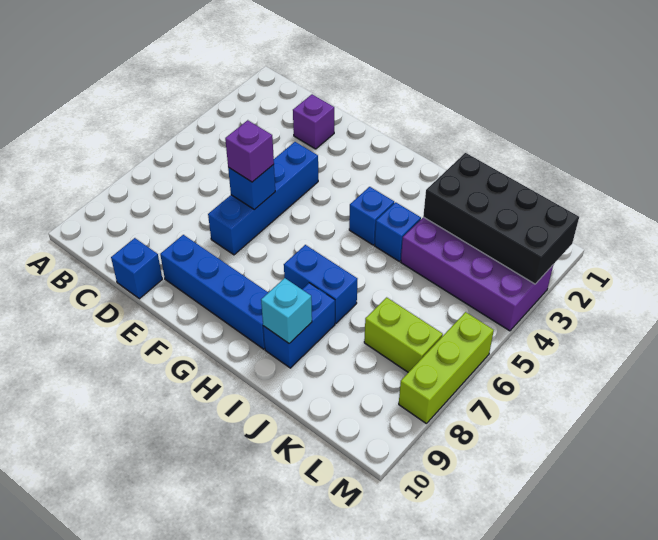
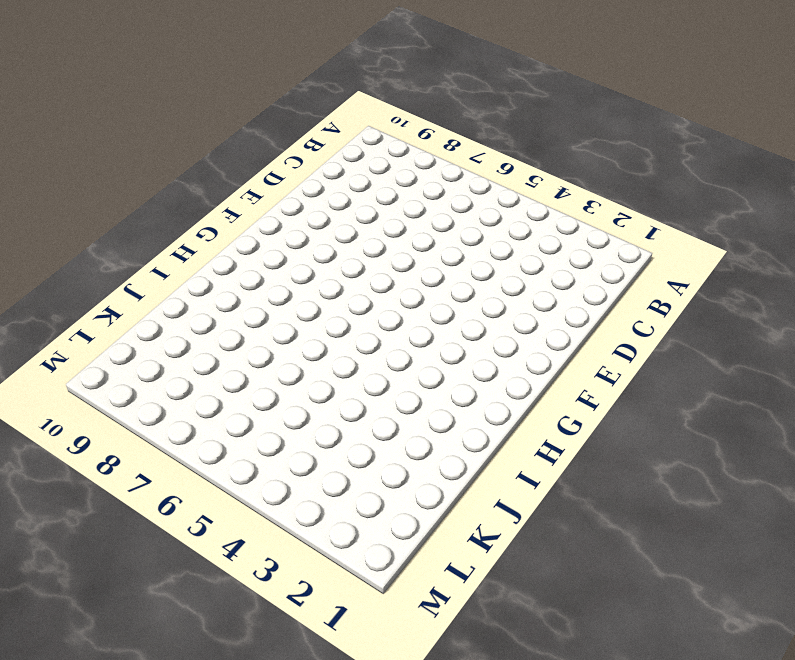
none -> purple brick D2 level 1
none -> blue brick D10 level 1
none -> blue brick E4:E7 level 1

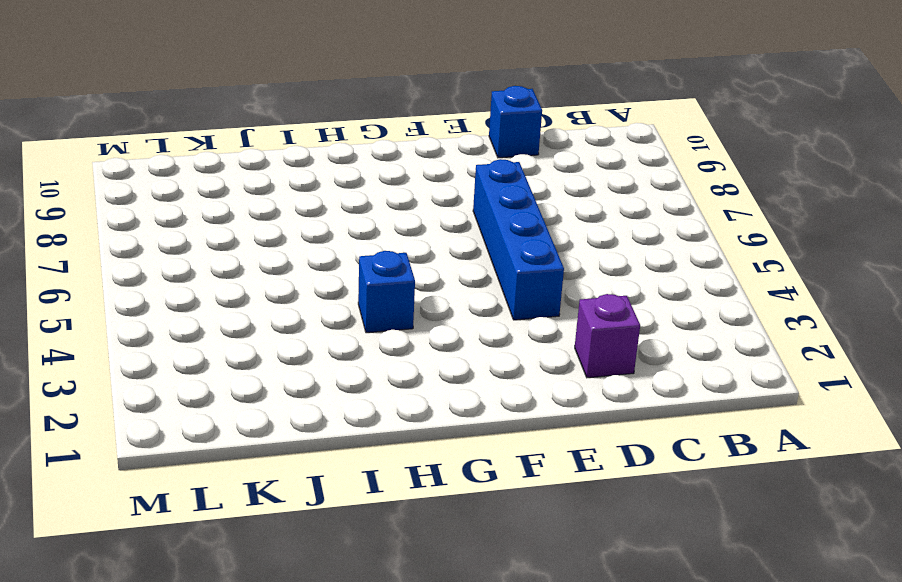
none -> blue brick E9:H9 level 1
none -> blue brick H7:I7 level 1
none -> blue brick I4 level 1

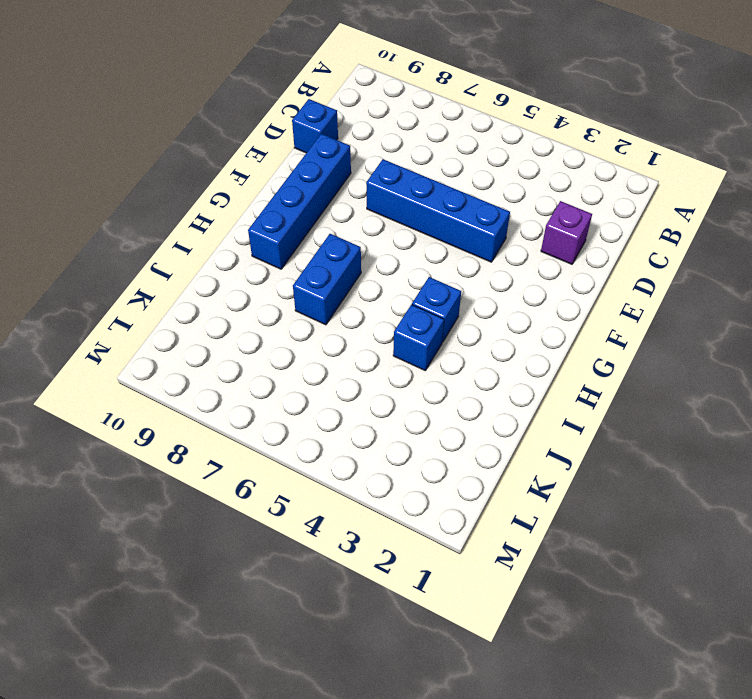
none -> blue brick I8:I9 level 1
none -> purple brick J3:M4 level 1
none -> lime brick K7:L7 level 1

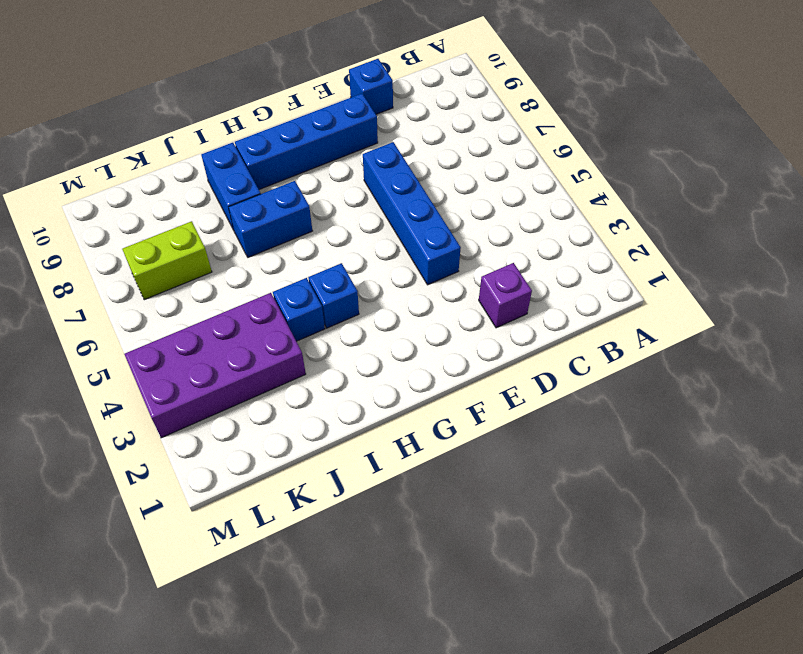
none -> lime brick M6:M8 level 1
none -> blue brick E6 level 2
none -> cyan brick I9 level 2

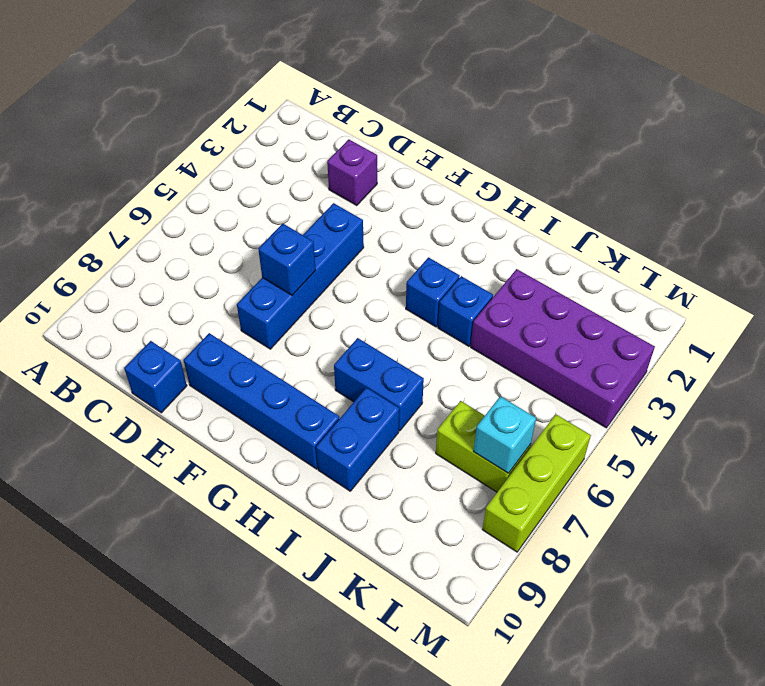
cyan brick L7 level 2 -> cyan brick I9 level 2
none -> black brick J2:M3 level 2
none -> purple brick E6 level 3

